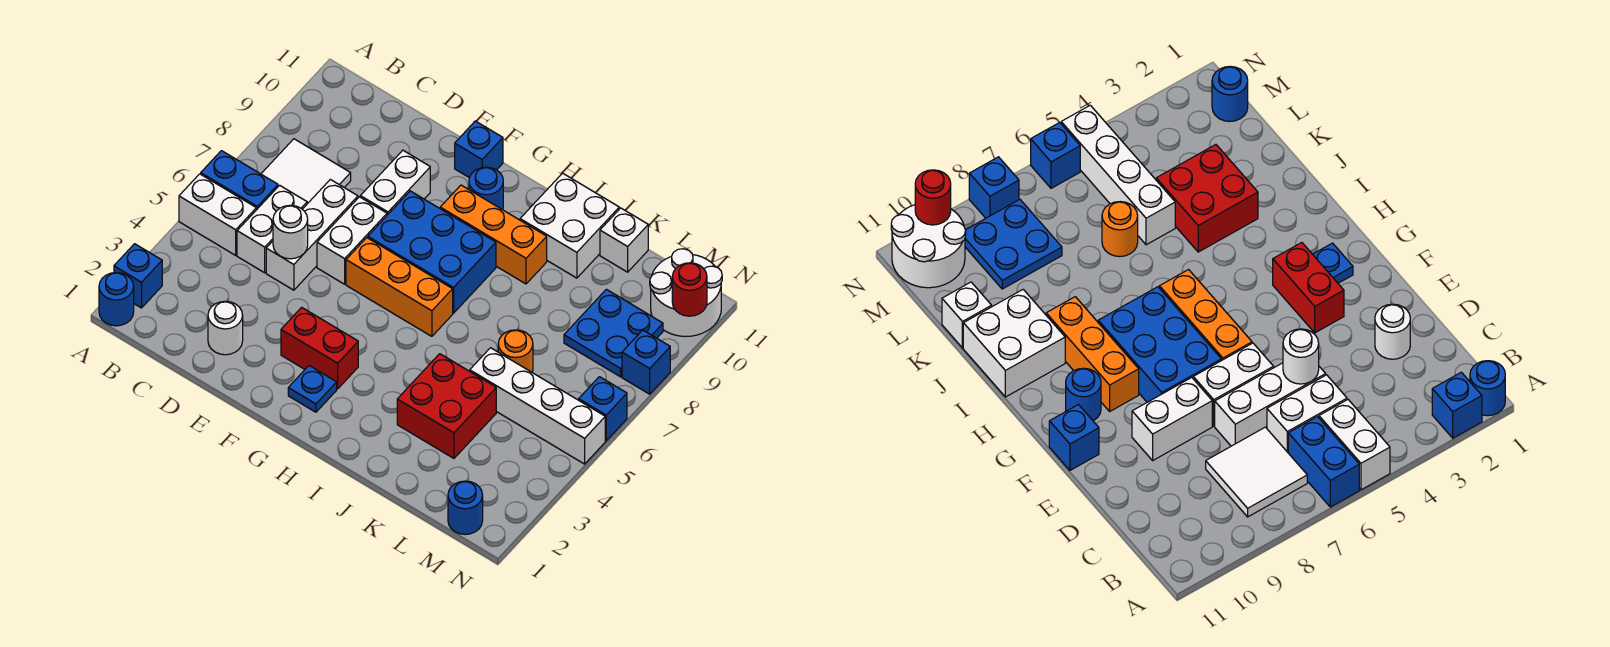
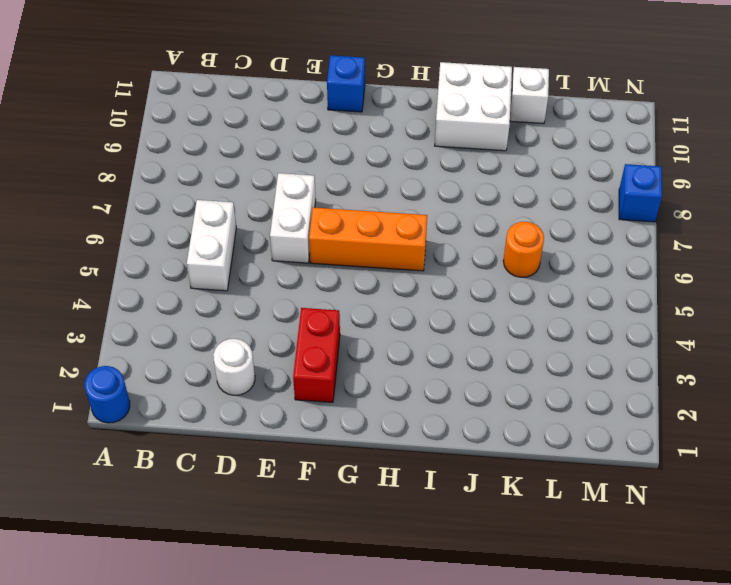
red brick F2:F3 level 1 -> red brick F3:G3 level 1
none -> blue brick A2 level 1
none -> white brick A5:B5 level 1
none -> blue brick A6:B6 level 1

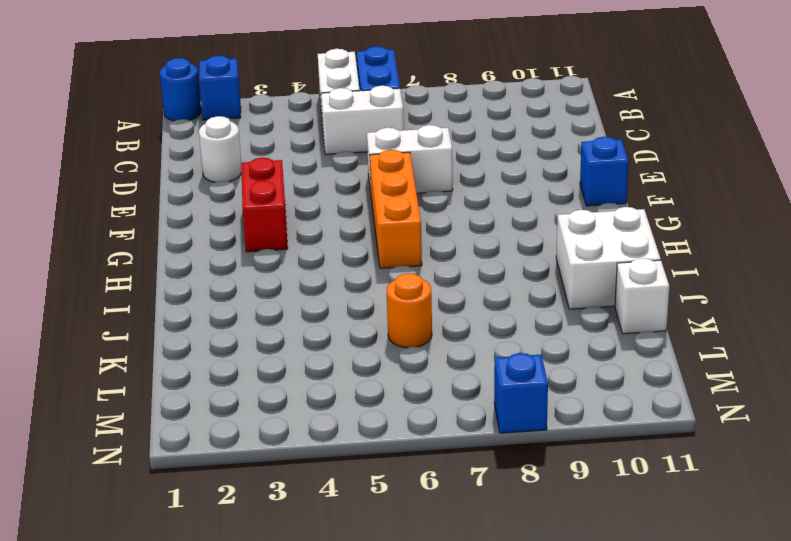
none -> white tile B7:C8 level 1
none -> white brick D5:D7 level 1
none -> white brick E8:E9 level 1

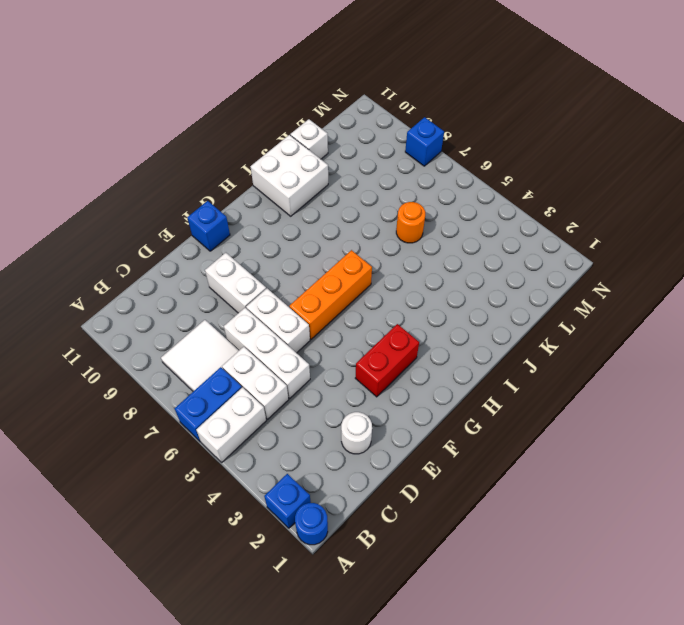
none -> blue brick F7:H8 level 1
none -> blue plate G2 level 1
none -> orange brick G9:I9 level 1

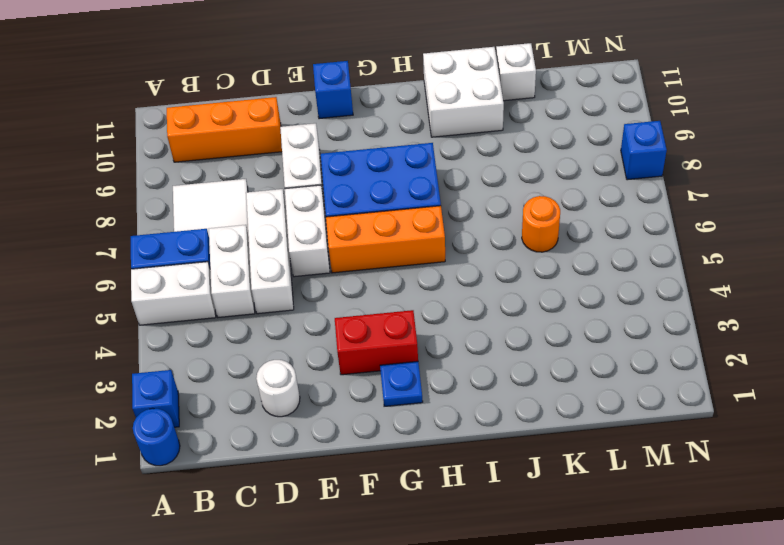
orange brick B10:D10 level 1 -> orange brick G9:I9 level 1
none -> blue round brick G10 level 1
none -> red brick J3:K4 level 1
none -> white brick K5:N5 level 1

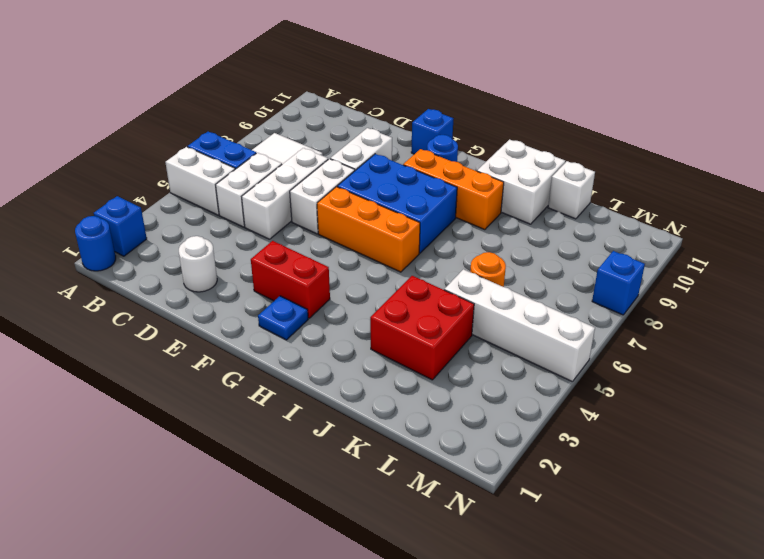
none -> blue plate L8:M9 level 1
none -> blue round brick M1 level 1
none -> white round brick M10:N11 level 1

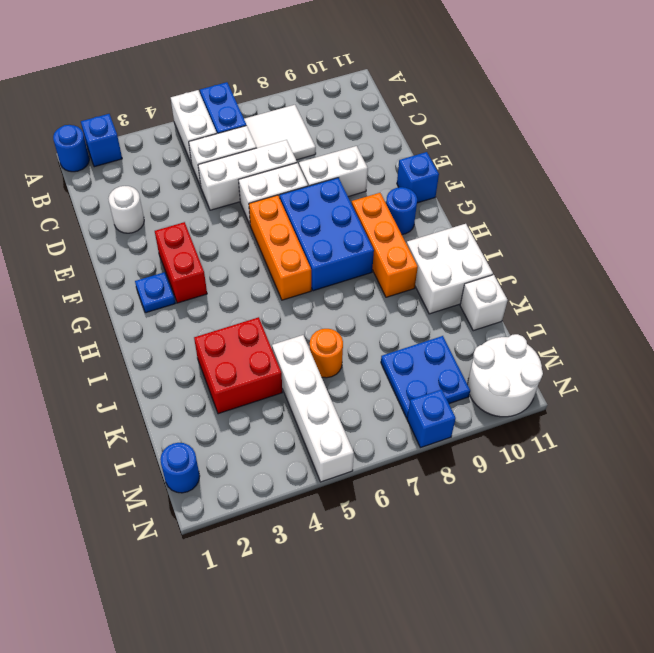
none -> blue brick N6 level 1
none -> white round brick D5 level 2
none -> red round brick N10 level 2

